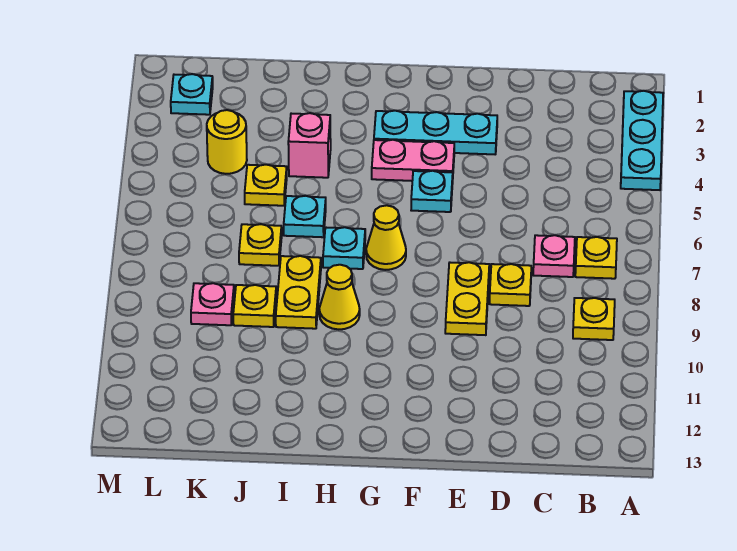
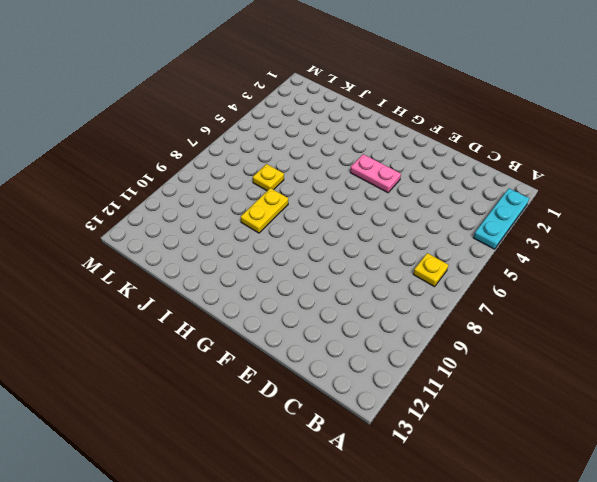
none -> yellow plate B9 level 1
none -> pink plate C7 level 1
none -> yellow plate D8 level 1

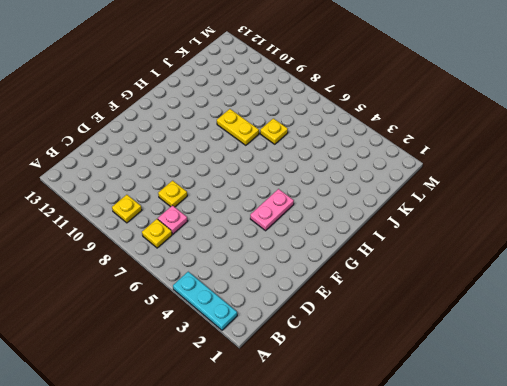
none -> cyan plate E3:G3 level 1
none -> yellow plate E8:E9 level 1
none -> cyan plate F5 level 1

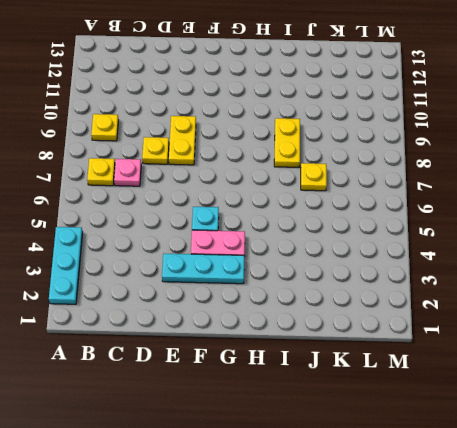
none -> yellow cone G7 level 1
none -> cyan plate H7 level 1
none -> yellow cone H9 level 1

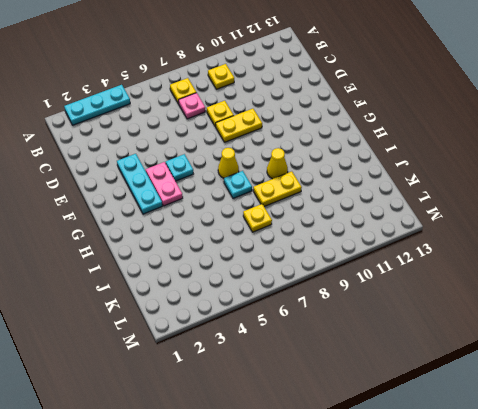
none -> pink brick I4 level 1
none -> cyan plate I6 level 1
none -> yellow plate J5 level 1

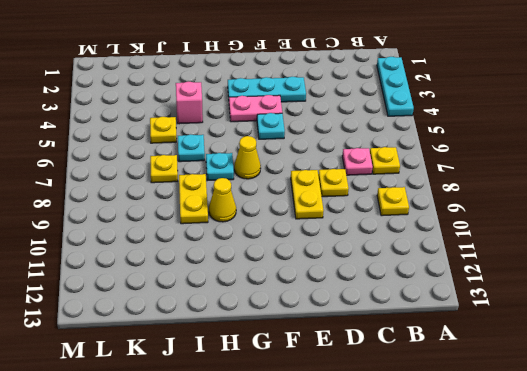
none -> yellow plate J9 level 1
none -> yellow round brick K4 level 1
none -> pink plate K9 level 1

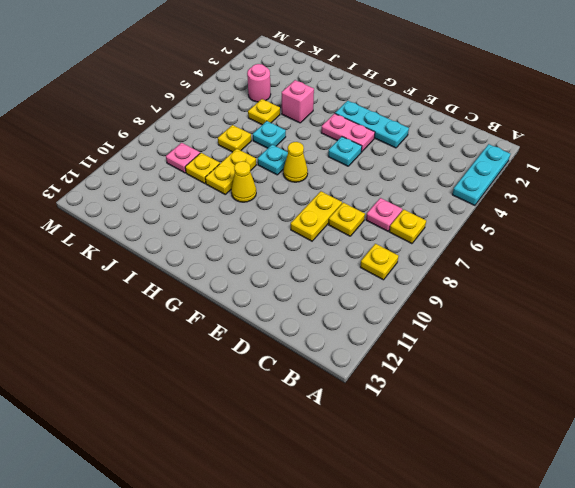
pink round brick K4 level 1 -> yellow round brick K4 level 1
none -> cyan plate L2 level 1

